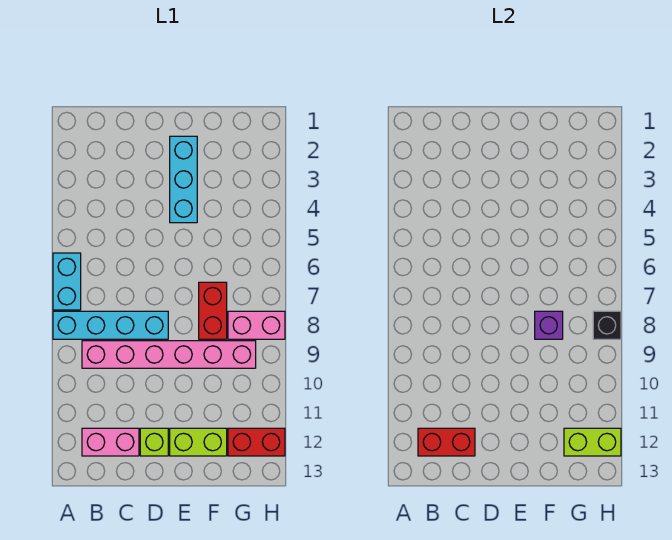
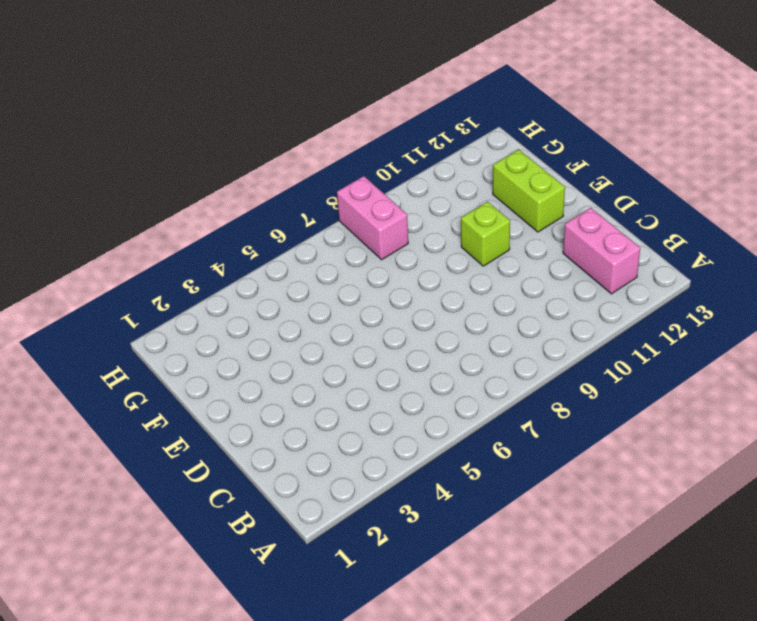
lime brick E10 level 1 -> lime brick D12 level 1
none -> cyan brick A6:A7 level 1
none -> cyan brick A8:D8 level 1
none -> pink brick B9:G9 level 1

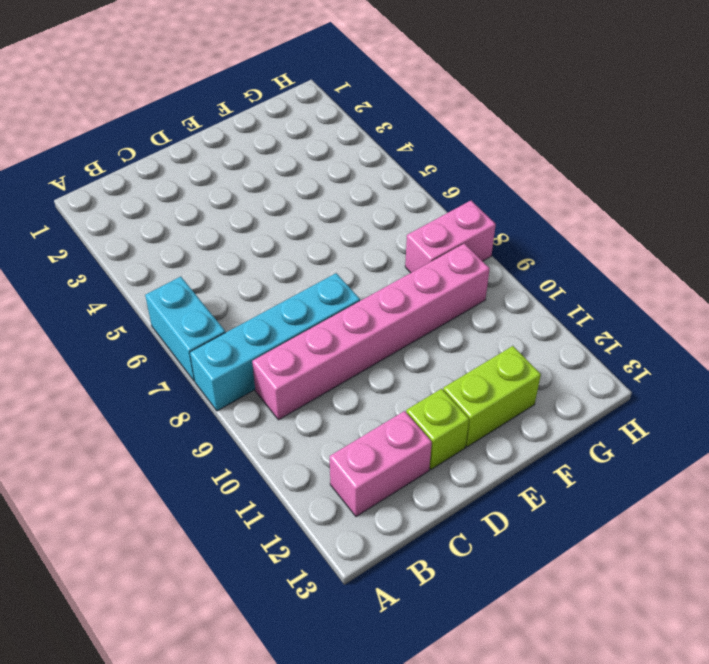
none -> cyan brick E2:E4 level 1
none -> red brick F7:F8 level 1
none -> red brick G12:H12 level 1

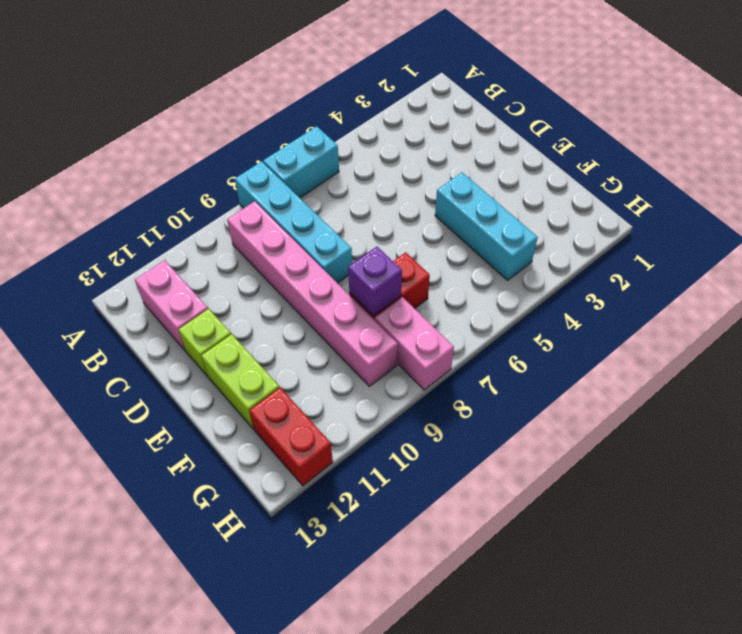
cyan brick E4:G4 level 1 -> cyan brick E2:E4 level 1
none -> red brick B12:C12 level 2
none -> lime brick G12:H12 level 2
none -> black brick H8 level 2

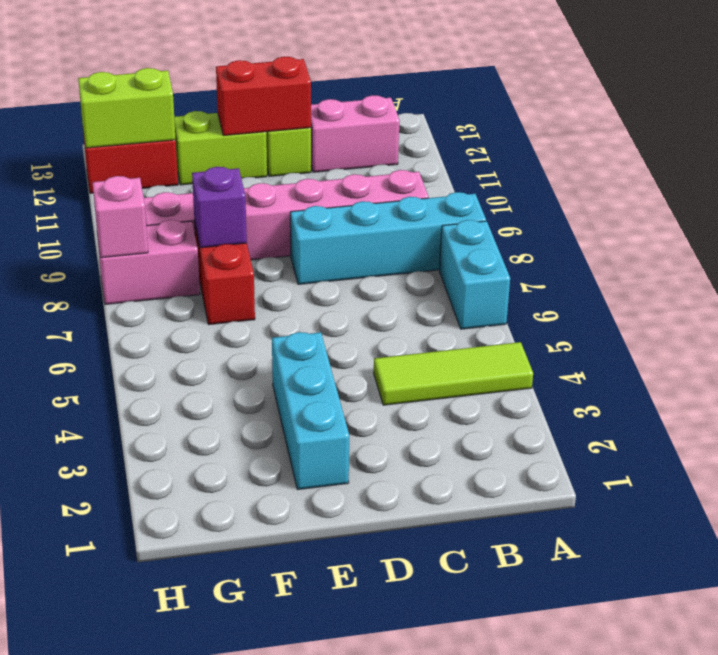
lime tile A4:C4 level 1 -> none
red brick D12:E12 level 2 -> red brick B12:C12 level 2
pink brick H8 level 2 -> black brick H8 level 2

